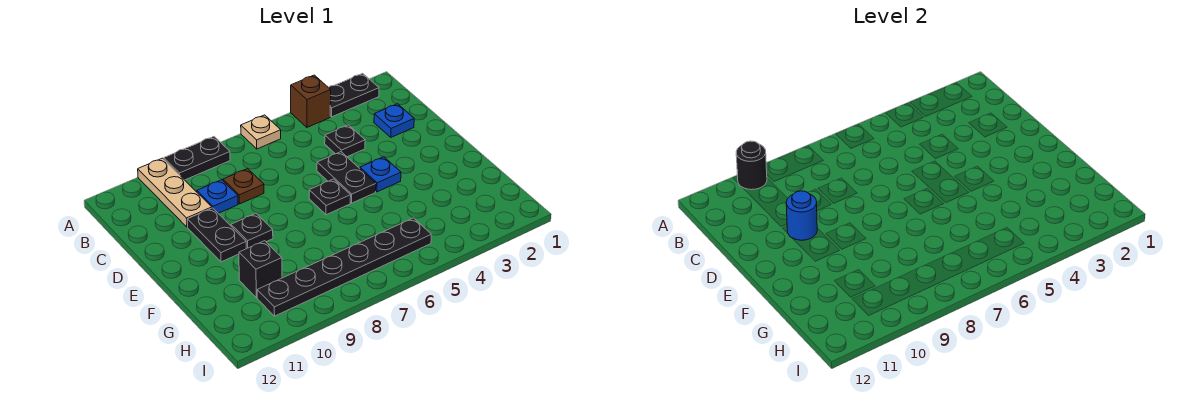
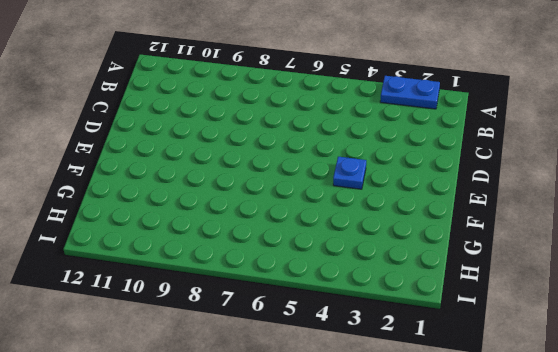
blue plate A2:A3 level 1 -> black plate A2:A3 level 1
none -> brown brick A4 level 1
none -> tan plate A6 level 1
none -> black plate A8:A9 level 1

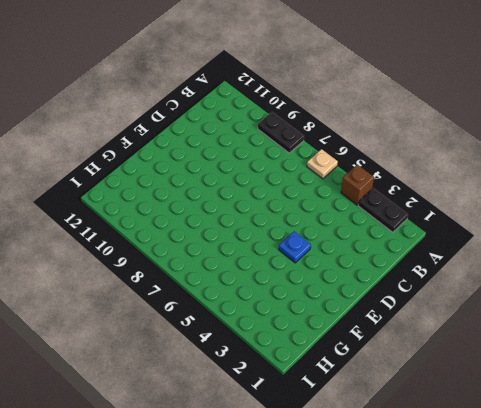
none -> tan plate A10:C10 level 1
none -> blue plate C2 level 1
none -> black plate C4 level 1

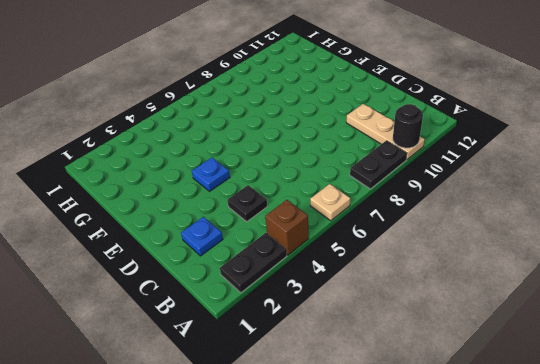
none -> brown plate C8 level 1
none -> blue plate C9 level 1
none -> black plate D5:E5 level 1

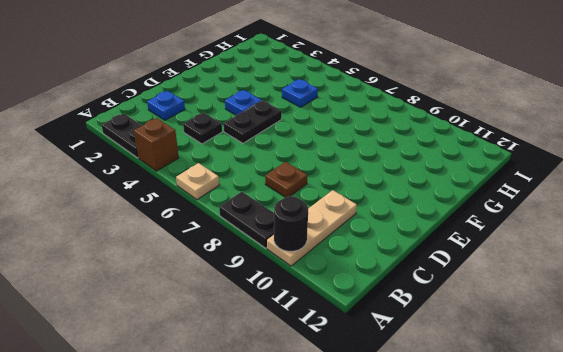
blue plate G5 level 1 -> blue plate C9 level 1
none -> black plate D10:E10 level 1
none -> black plate E6 level 1
none -> black plate E9 level 1

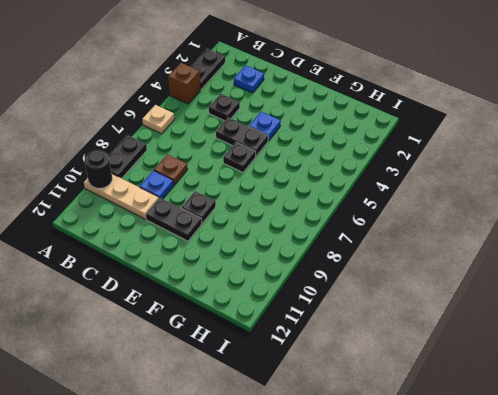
none -> black brick G10 level 1
none -> black plate H5:H10 level 1
none -> blue round brick D10 level 2

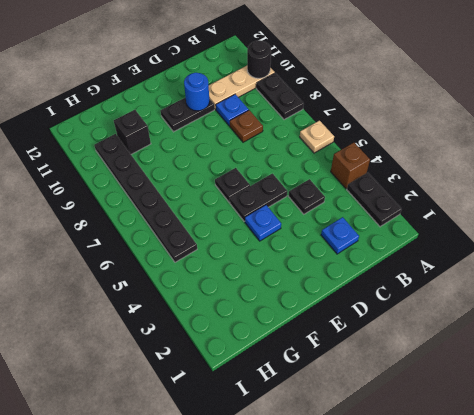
none -> black plate E9 level 1

